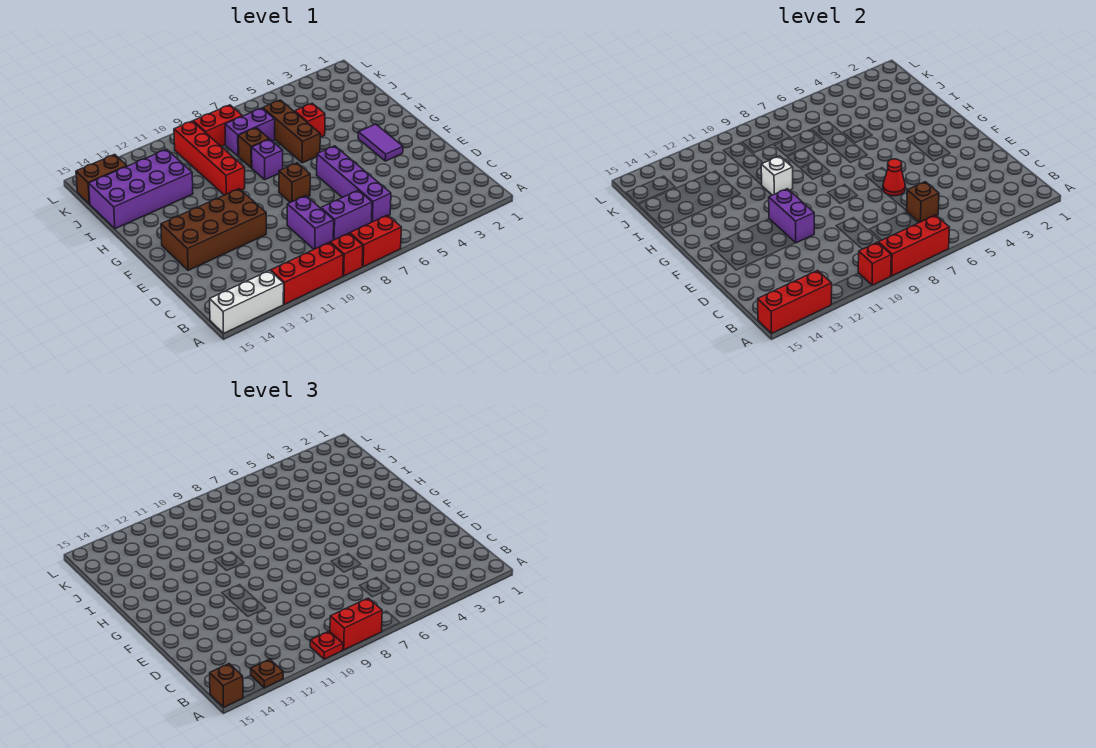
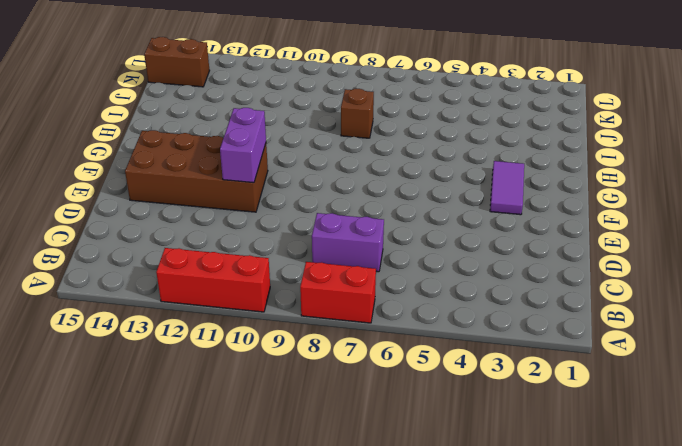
none -> red brick A9 level 1
none -> white brick A13:A15 level 1
none -> purple brick C6:F6 level 1
none -> purple brick C9:D9 level 1

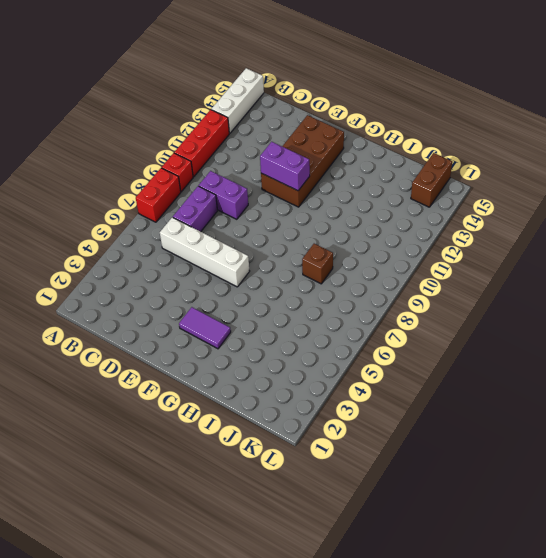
white brick C6:F6 level 1 -> purple brick C6:F6 level 1
none -> brown brick F8 level 1
none -> brown brick H6:J6 level 1
none -> purple brick H8 level 1
none -> red brick H10:K10 level 1

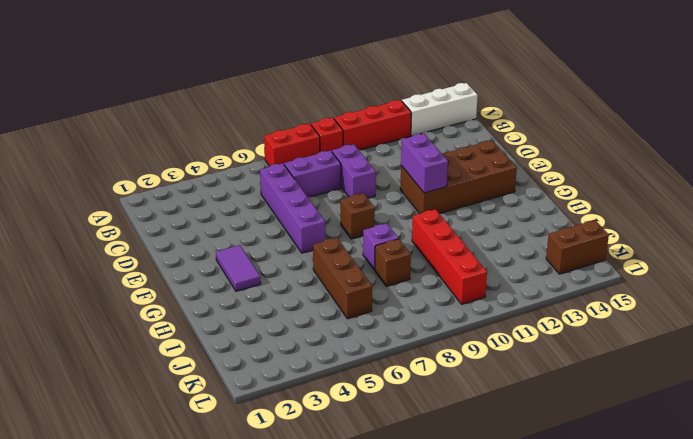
none -> red brick I5 level 1
none -> purple brick I12:J15 level 1
none -> purple brick J7:J8 level 1
none -> red brick K8:K9 level 1

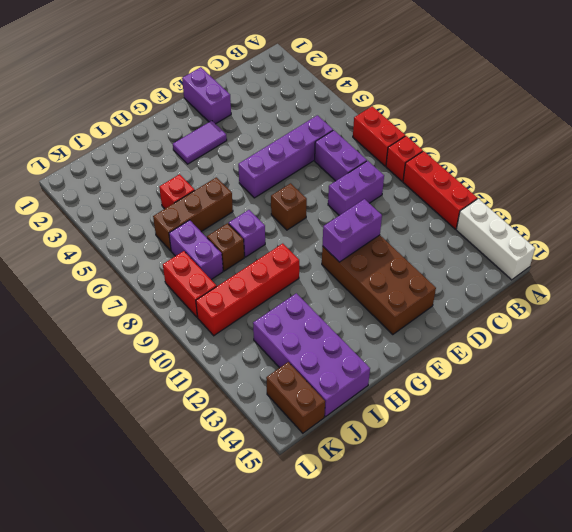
purple brick E1:E2 level 1 -> none
none -> red brick A7:A9 level 2
none -> red brick A10 level 2
none -> red brick A13:A15 level 2
none -> brown brick C6 level 2

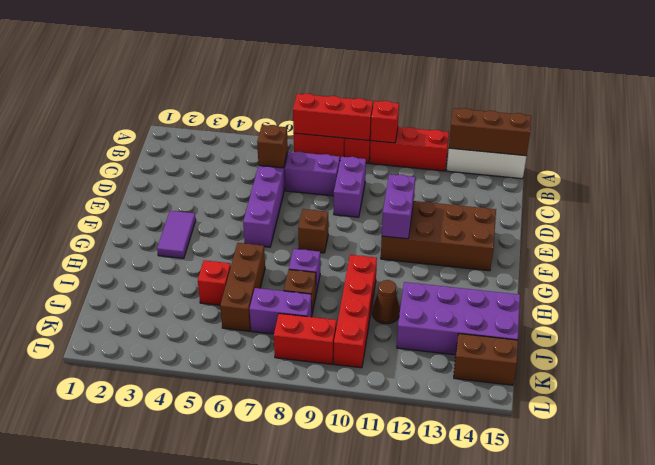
brown brick A13:A15 level 2 -> red brick A13:A15 level 2
brown cone I11 level 1 -> none
none -> red cone E6 level 2
none -> white brick H10 level 2
none -> red brick A8:A9 level 3
none -> red plate A10 level 3

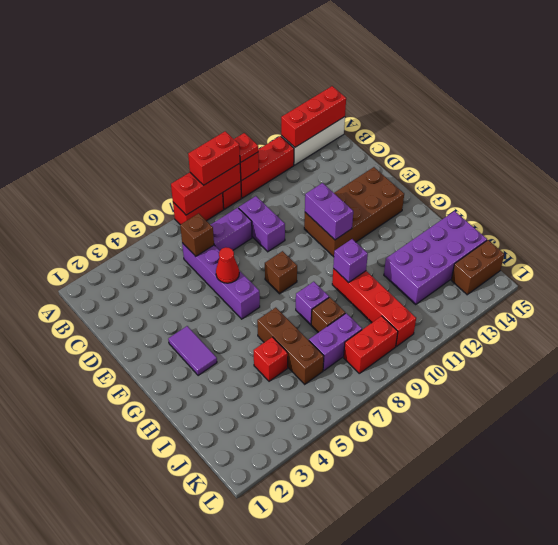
purple brick H10 level 2 -> white brick H10 level 2
none -> brown plate A13 level 3
none -> brown brick A15 level 3

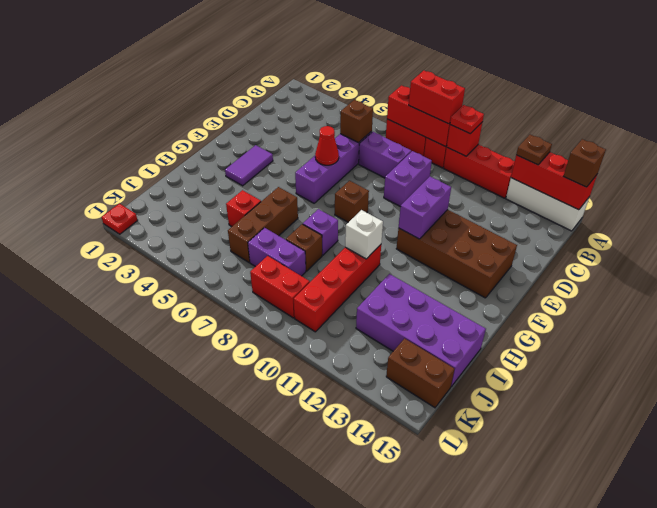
red plate L1 level 1 -> none

